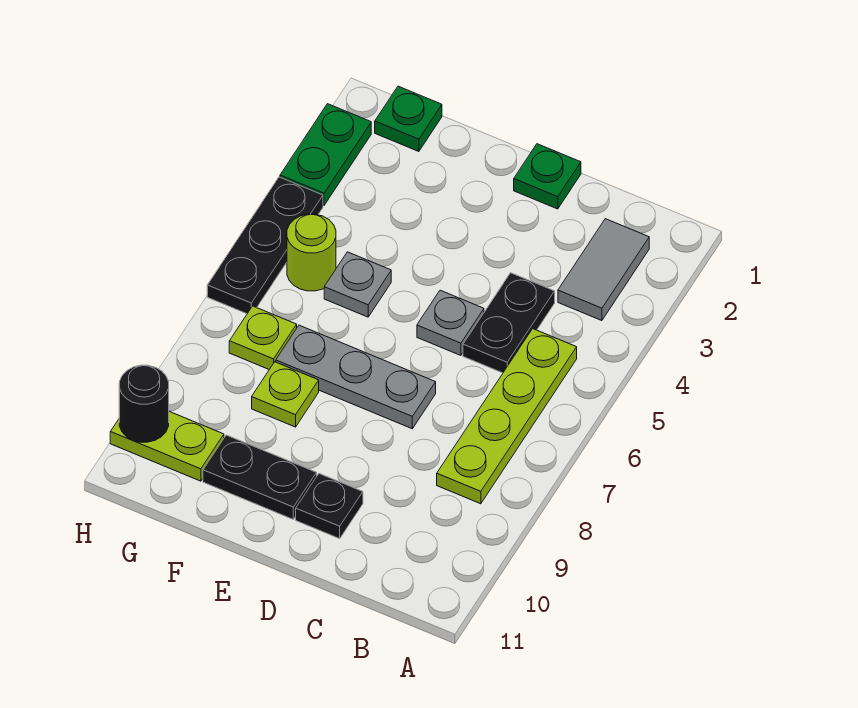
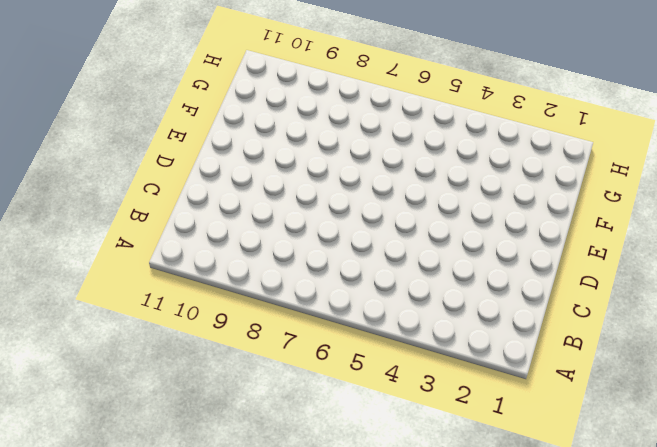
none -> grey tile B2:B3 level 1
none -> lime plate B5:B8 level 1
none -> black plate C4:C5 level 1

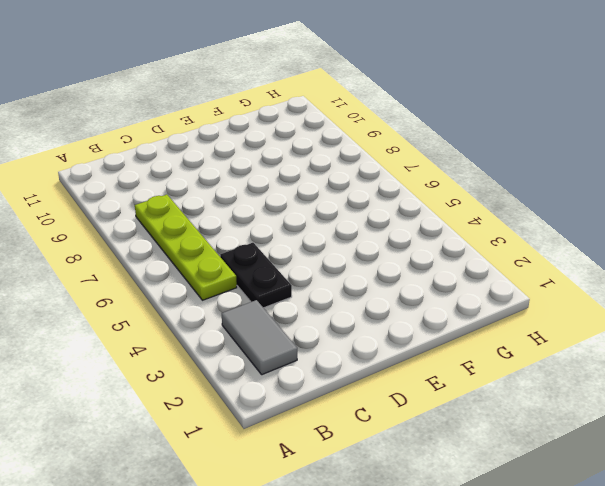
none -> green plate D1 level 1
none -> grey plate D5 level 1
none -> grey plate D7:F7 level 1

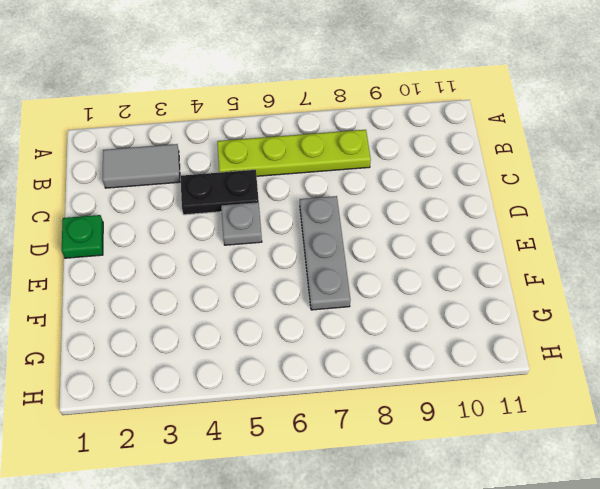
none -> black plate D10 level 1
none -> black plate E10:F10 level 1
none -> grey plate F5 level 1

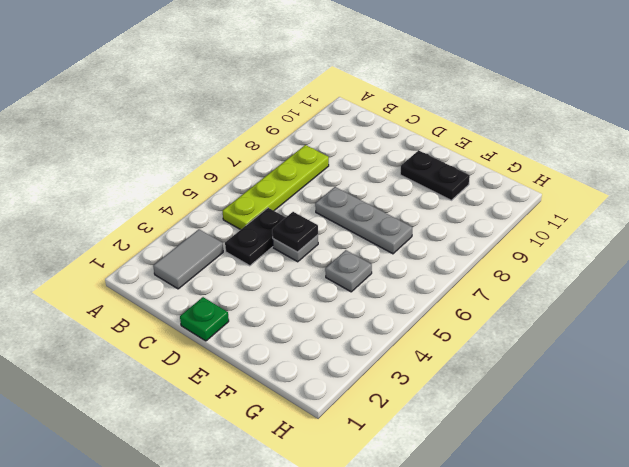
black plate D5 level 2 -> black plate D10 level 1
none -> lime plate F8 level 1
none -> green plate G1 level 1
none -> lime round brick G5 level 1

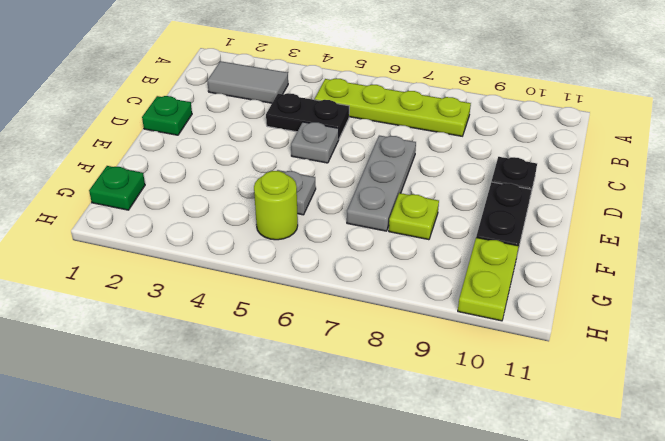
none -> lime plate G7 level 1
none -> green plate H2:H3 level 1
none -> black plate H4:H6 level 1

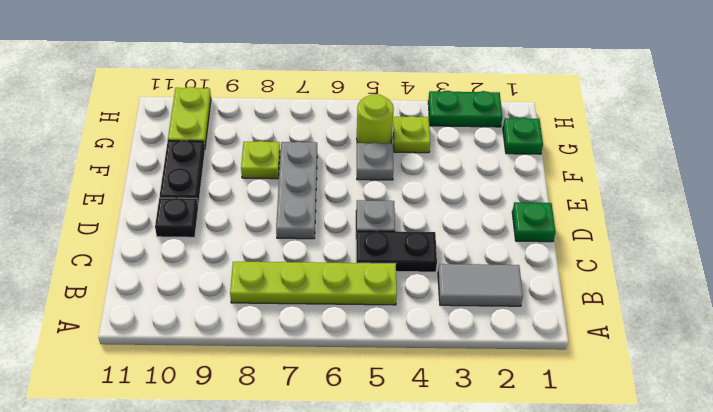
lime plate G4 level 1 -> lime plate G7 level 1
none -> black plate H4:H6 level 1
none -> black round brick H10 level 2

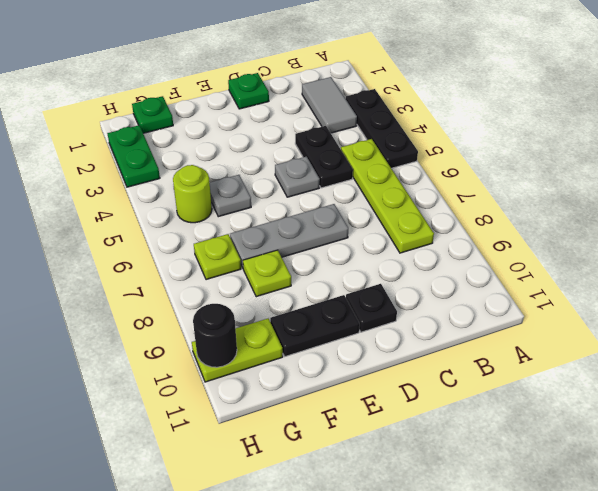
black plate A3:A5 level 1 -> black plate H4:H6 level 1

